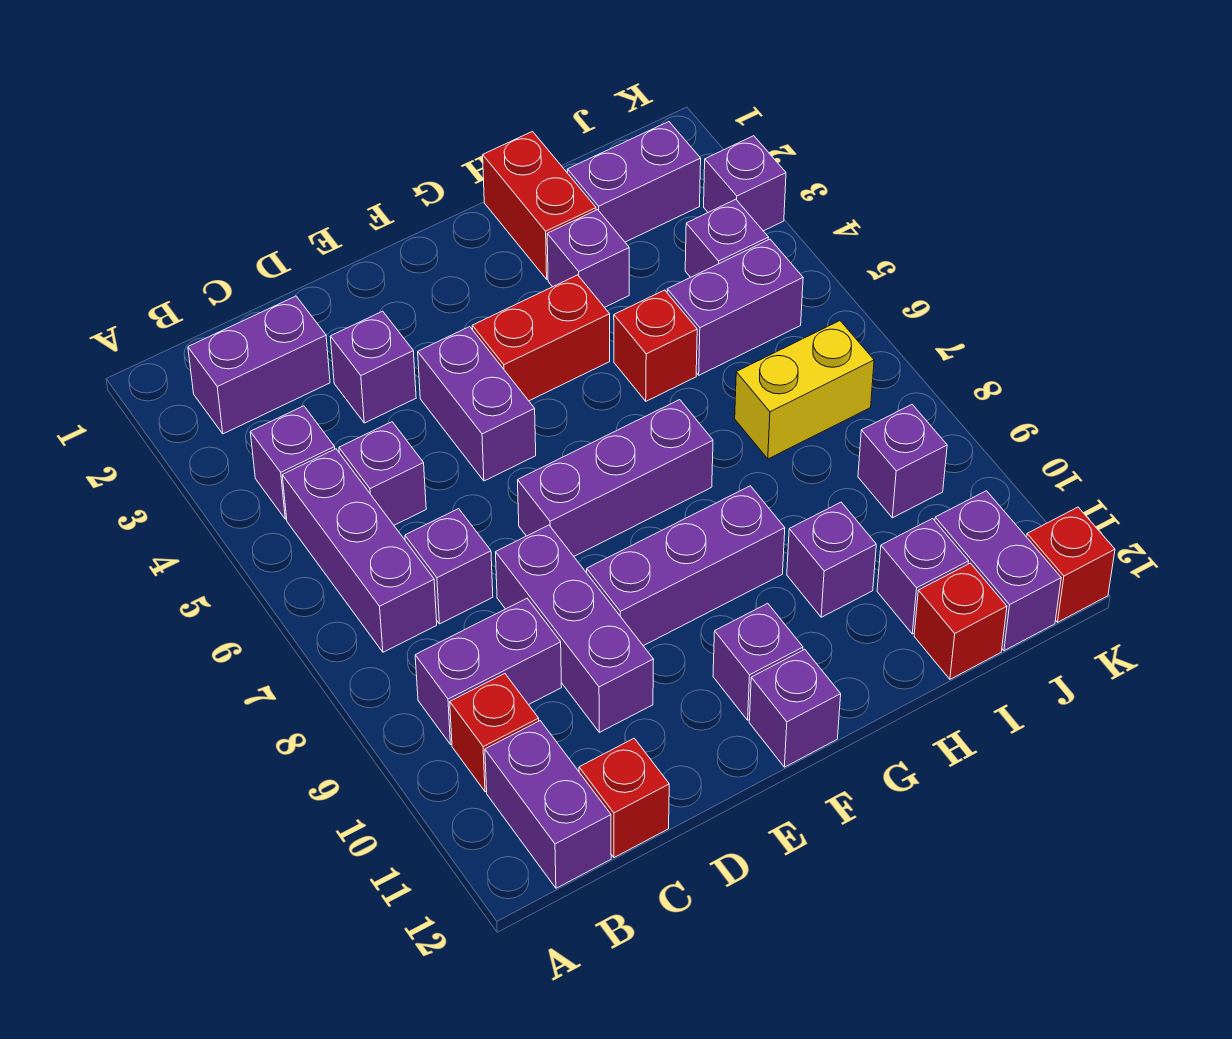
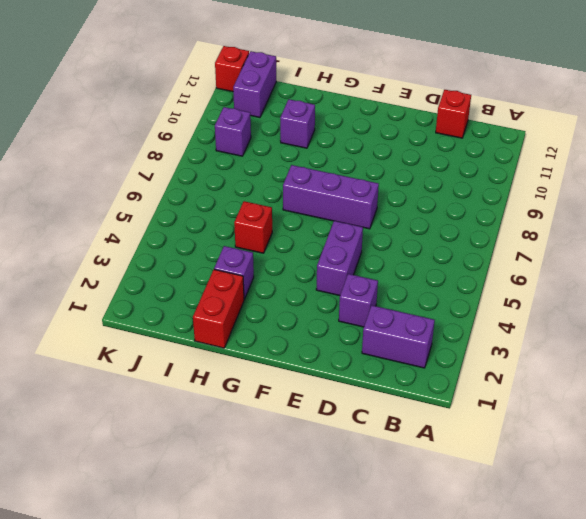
none -> purple brick B4 level 1
none -> purple brick B5:B7 level 1
none -> purple brick B9:C9 level 1
none -> red brick B10 level 1

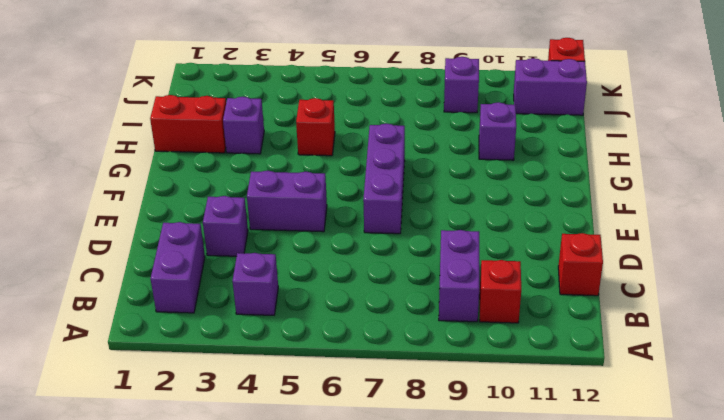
none -> purple brick B5:B7 level 1
none -> purple brick B11:B12 level 1
none -> purple brick C5 level 1
none -> purple brick C7 level 1

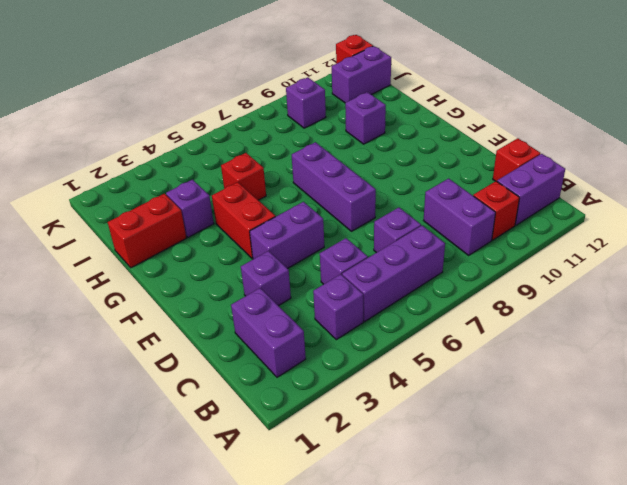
none -> purple brick D8:D10 level 1
none -> purple brick E9:G9 level 1
none -> purple brick F11 level 1
none -> purple brick F12 level 1

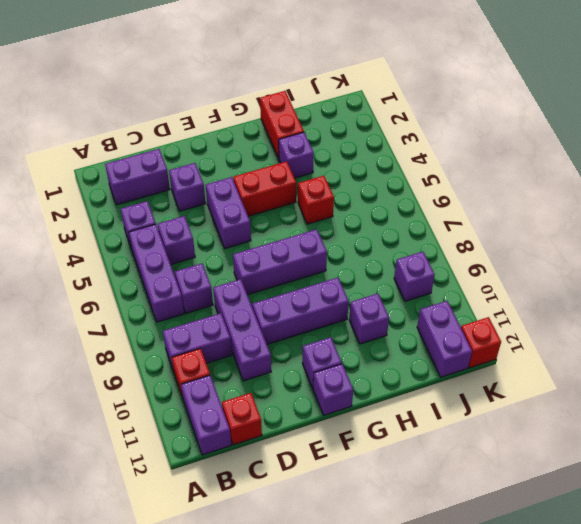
none -> purple brick I2:J2 level 1
none -> purple brick I5:J5 level 1
none -> yellow brick I7:J7 level 1
none -> purple brick I11 level 1

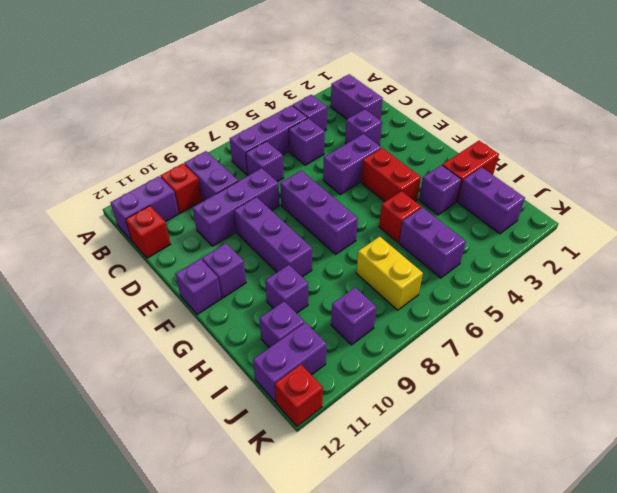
none -> red brick I12 level 1
none -> purple brick J4 level 1
none -> purple brick K3 level 1

